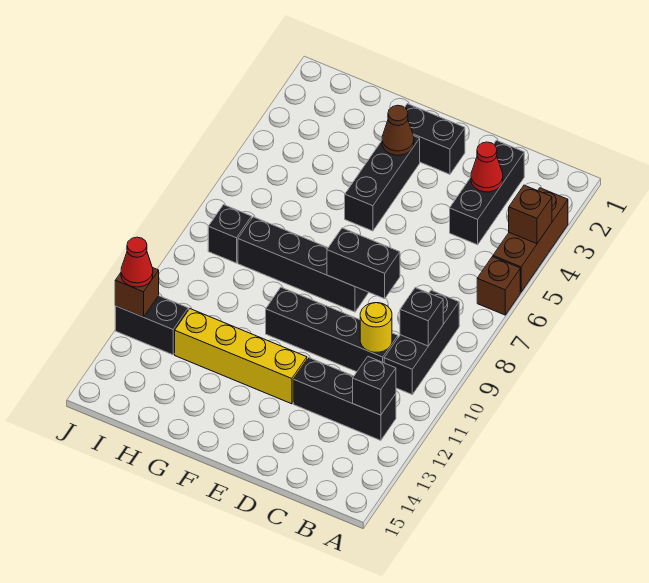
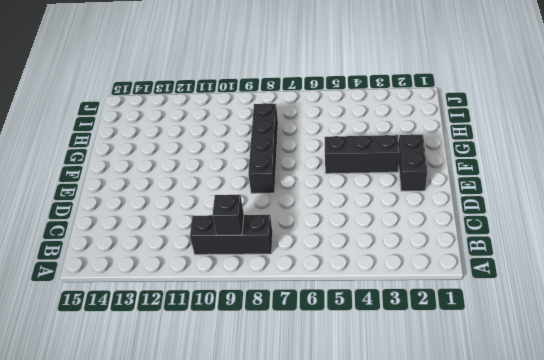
none -> brown brick A3:A5 level 1
none -> brown brick A6 level 1
none -> black brick B12:D12 level 1

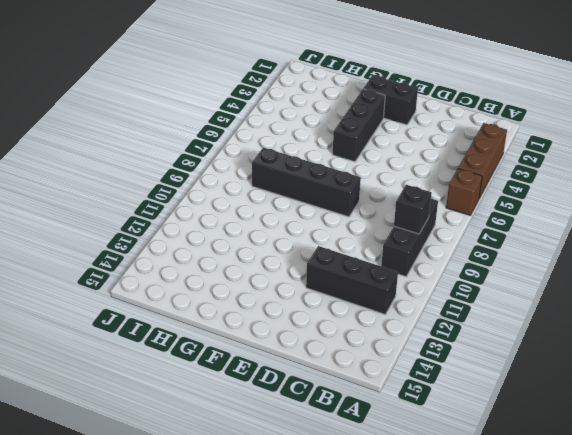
none -> black brick C2:C4 level 1
none -> black brick C10:F10 level 1
none -> yellow brick E12:H12 level 1

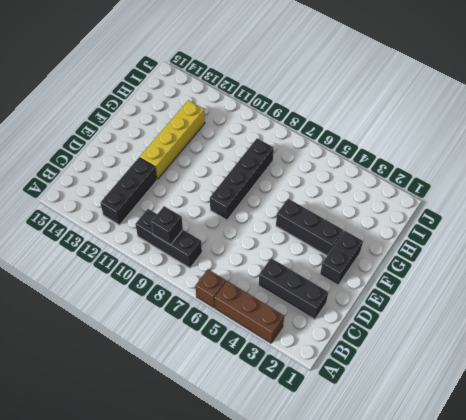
none -> black brick C10:F10 level 1
none -> black brick I8 level 1
none -> black brick I12:J12 level 1

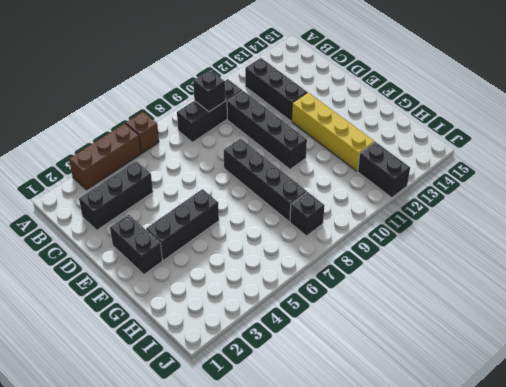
none -> brown brick A4 level 2
none -> black brick B12 level 2
none -> red cone C3 level 2

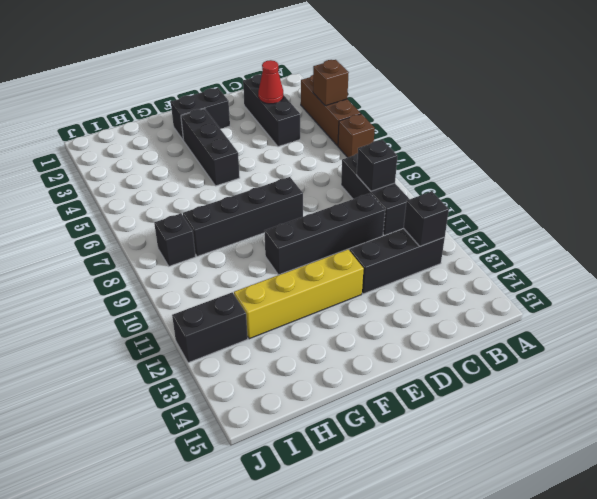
none -> yellow round brick C10 level 2
none -> black brick D8:E8 level 2
none -> brown cone F3 level 2

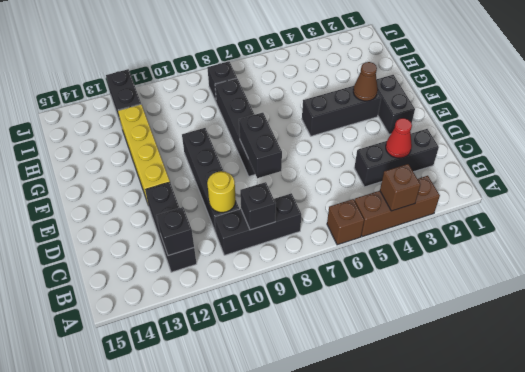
none -> brown brick J12 level 2
none -> red cone J12 level 3

